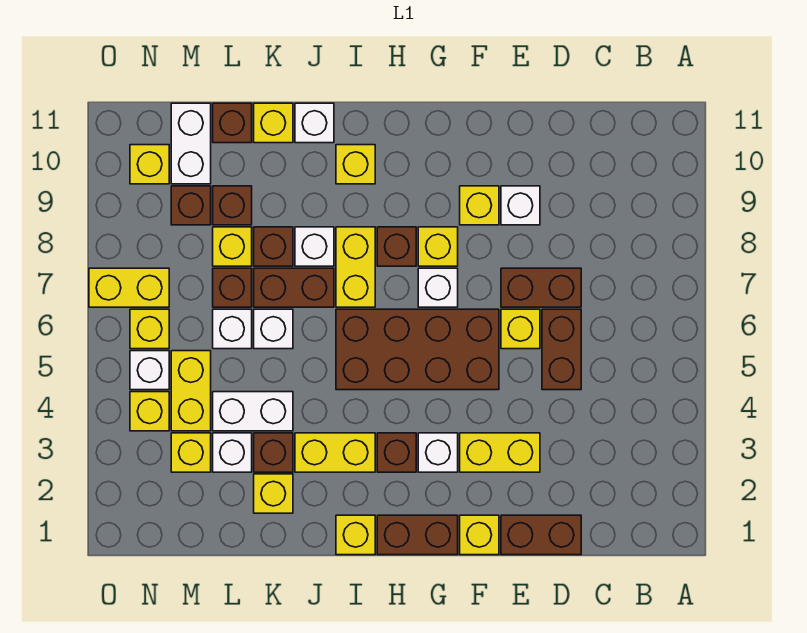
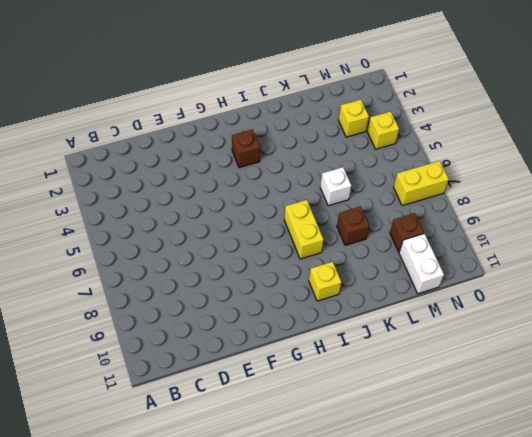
none -> brown brick D1:E1 level 1
none -> brown brick D5:D6 level 1
none -> brown brick D7:E7 level 1
none -> yellow brick E3:F3 level 1

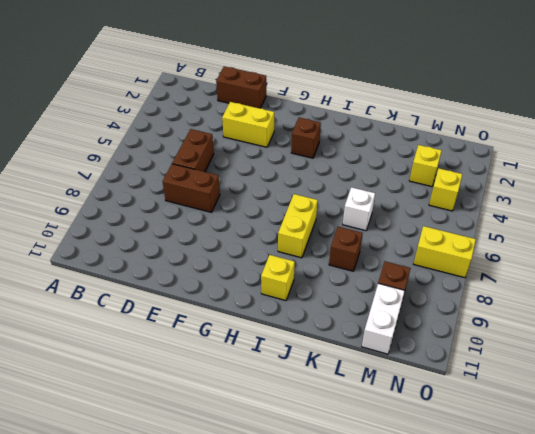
none -> yellow brick E6 level 1
none -> white brick E9 level 1
none -> yellow brick F1 level 1
none -> brown brick F5:I6 level 1

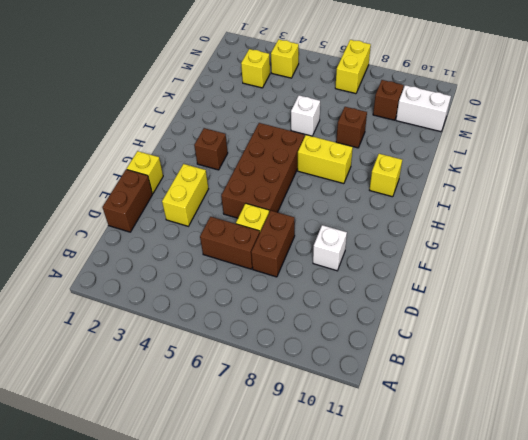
none -> yellow brick F9 level 1
none -> brown brick G1:H1 level 1
none -> white brick G3 level 1
none -> white brick G7 level 1

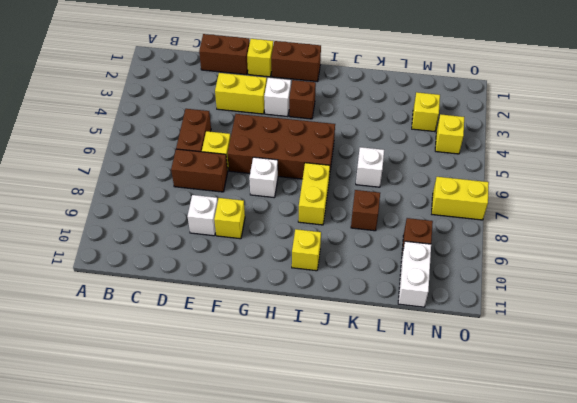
none -> yellow brick G8 level 1
none -> brown brick H8 level 1
none -> yellow brick I1 level 1
none -> yellow brick I3:J3 level 1

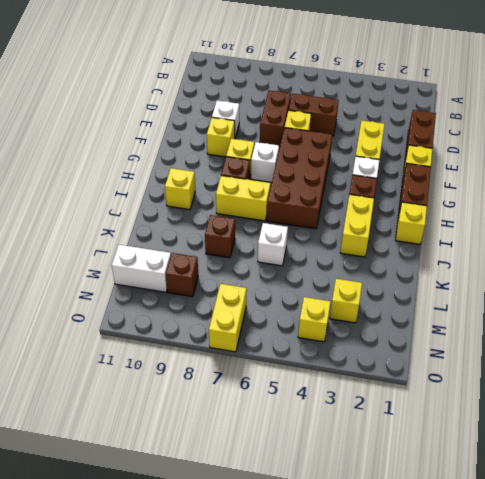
none -> brown brick J7:K7 level 1
none -> white brick J8 level 1
none -> white brick J11 level 1
none -> yellow brick K2 level 1

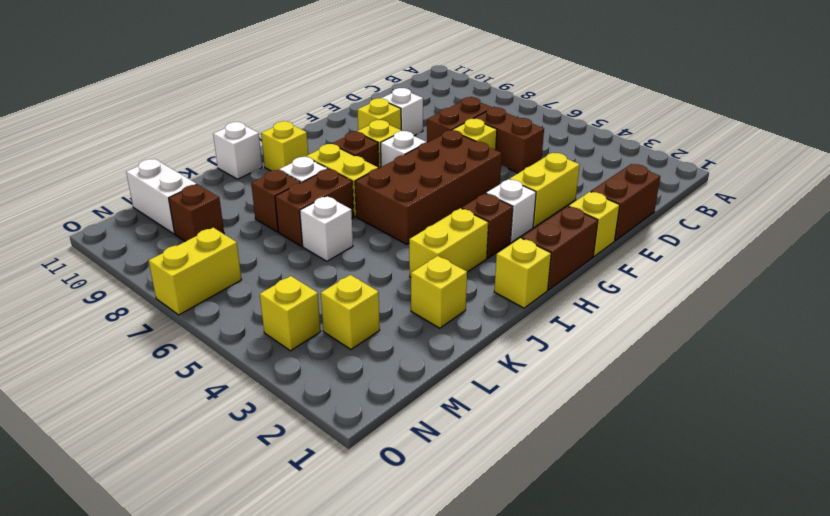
none -> brown brick K3 level 1
none -> white brick K4:L4 level 1
none -> yellow brick K11 level 1
none -> white brick L3 level 1

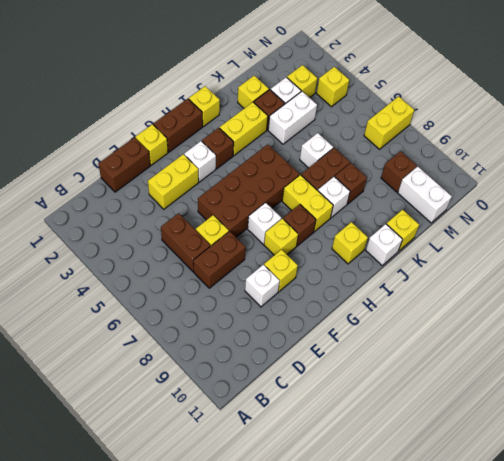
none -> white brick L6 level 1
none -> brown brick L7 level 1
none -> yellow brick L8 level 1
none -> brown brick L9 level 1

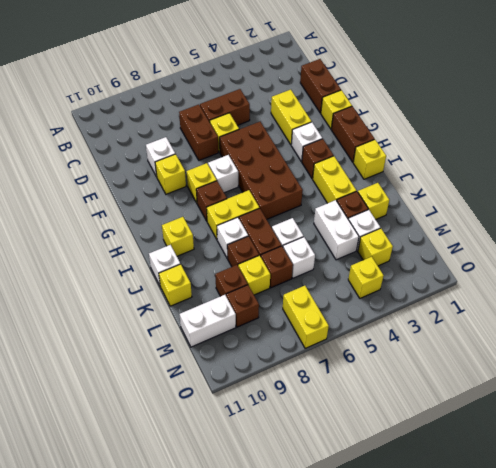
none -> brown brick L11 level 1
none -> yellow brick M4:M5 level 1
none -> white brick N5 level 1
none -> yellow brick N6 level 1

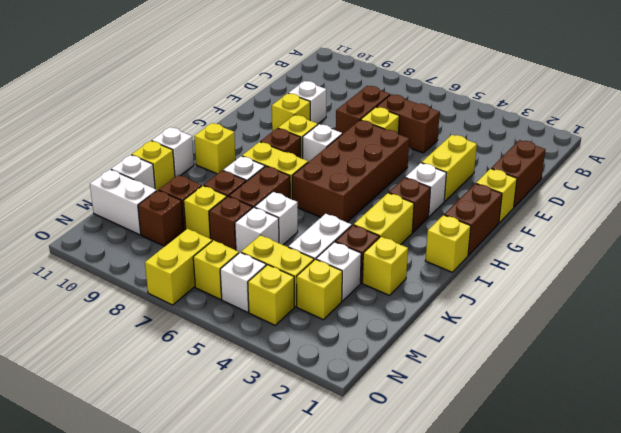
white brick L11 level 1 -> brown brick L11 level 1
none -> yellow brick N10 level 1

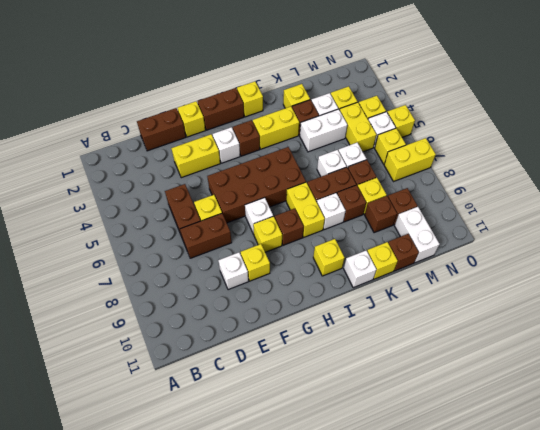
yellow brick O5 level 1 -> yellow brick N10 level 1

